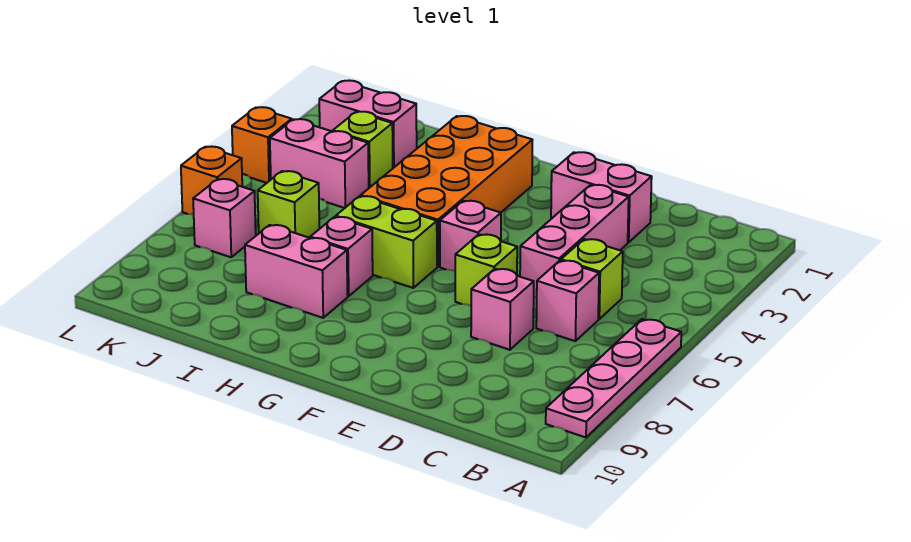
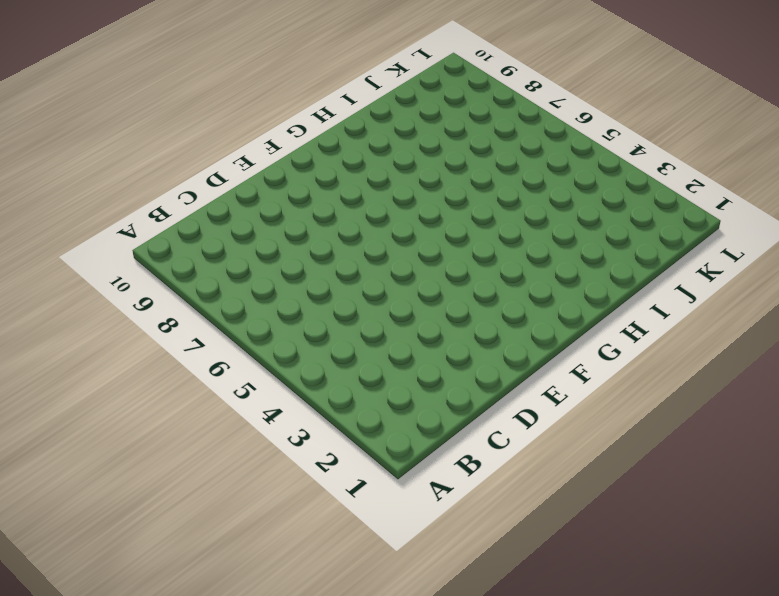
none -> pink plate A6:A9 level 1
none -> lime brick C5 level 1
none -> pink brick C6 level 1

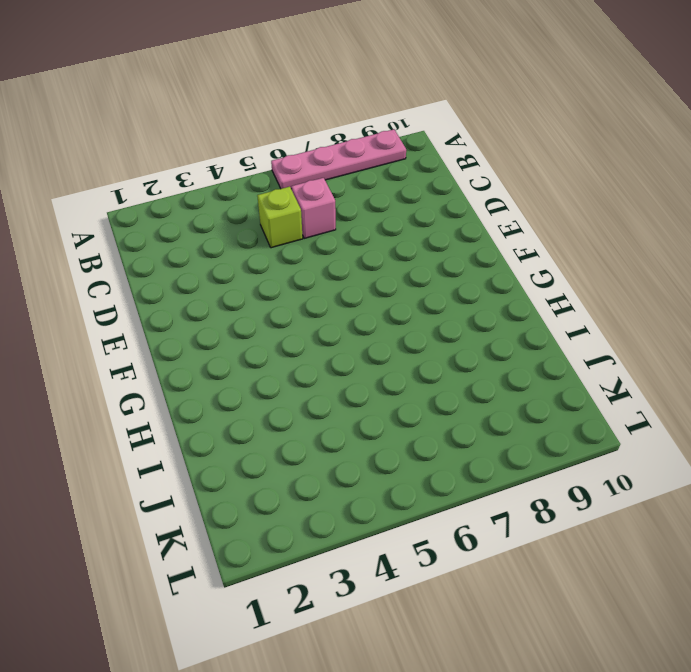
none -> pink brick D2:E2 level 1
none -> pink brick D3:D5 level 1
none -> pink brick D7 level 1

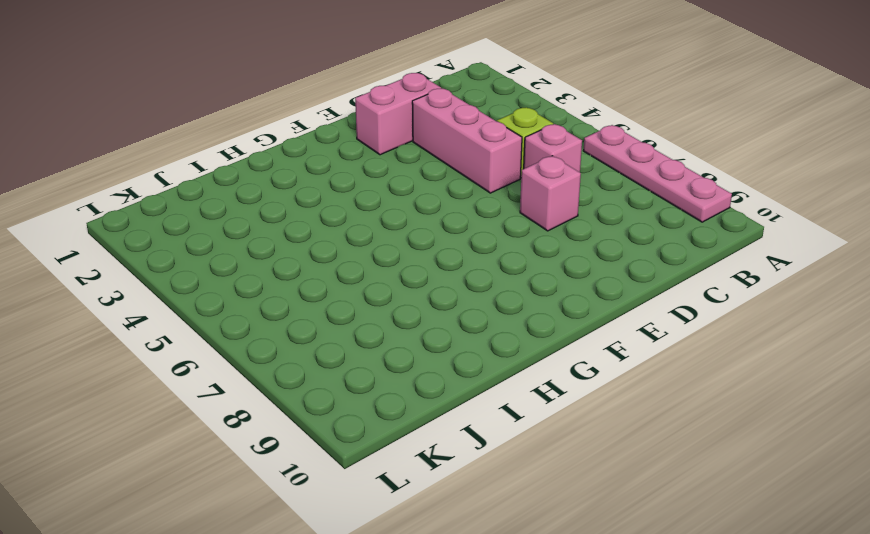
none -> lime brick E6 level 1
none -> pink brick F5 level 1
none -> orange brick G2:H5 level 1

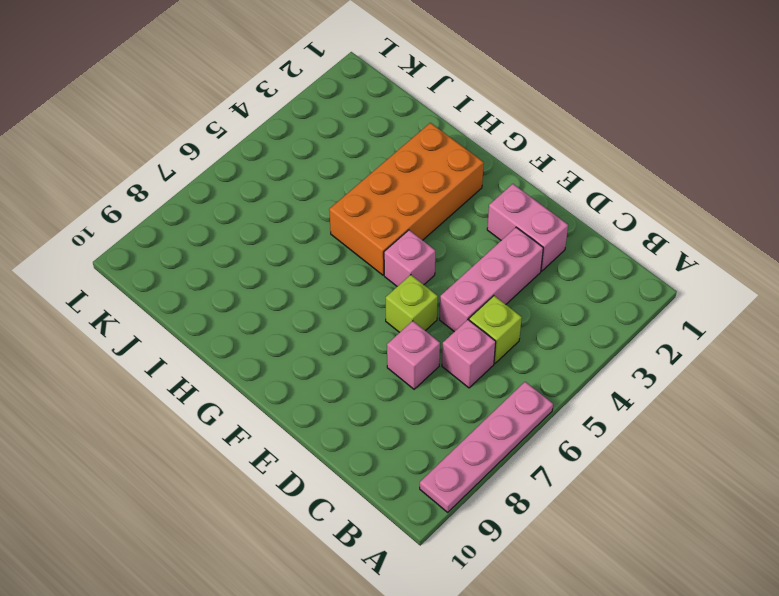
none -> lime brick G6:H6 level 1
none -> pink brick H7 level 1
none -> pink brick H8:I8 level 1

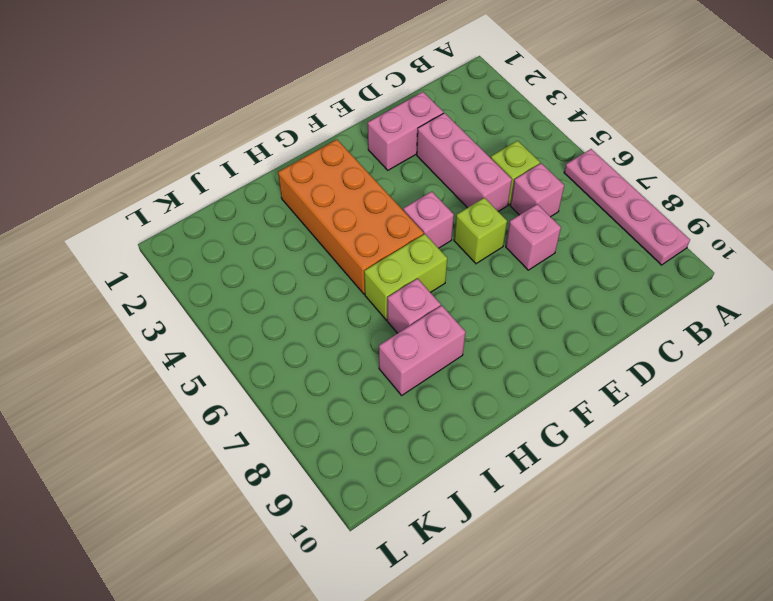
none -> pink brick J2:K2 level 1
none -> lime brick J3 level 1
none -> pink brick J4:K4 level 1

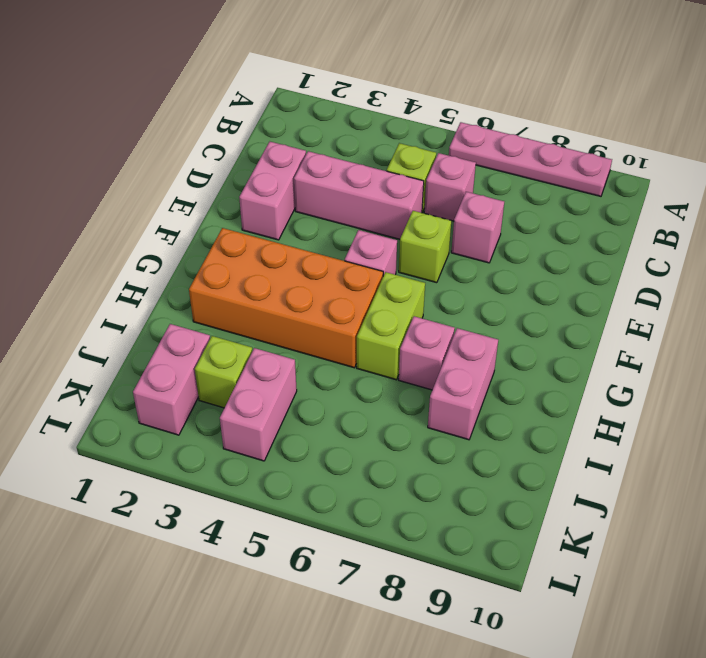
none -> lime brick J6 level 1
none -> pink brick K7 level 1
none -> orange brick L4 level 1

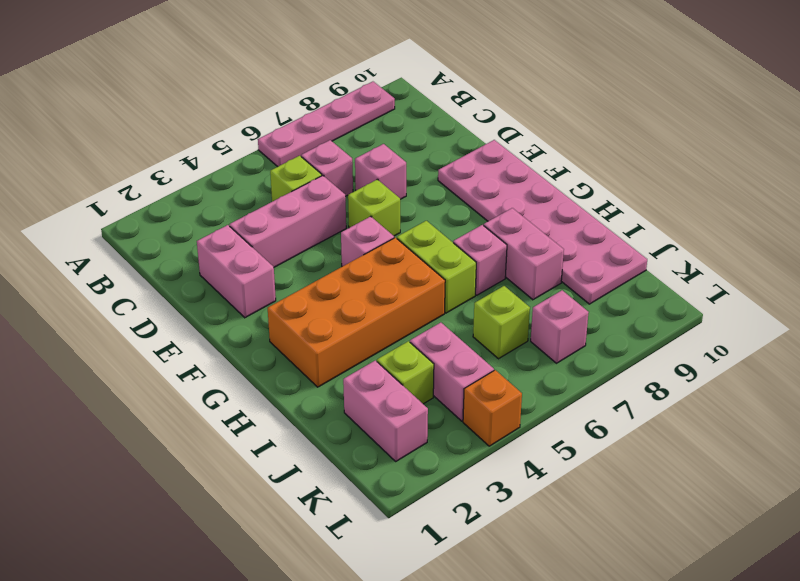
pink plate E9:J10 level 1 -> none
none -> orange brick L6 level 1

